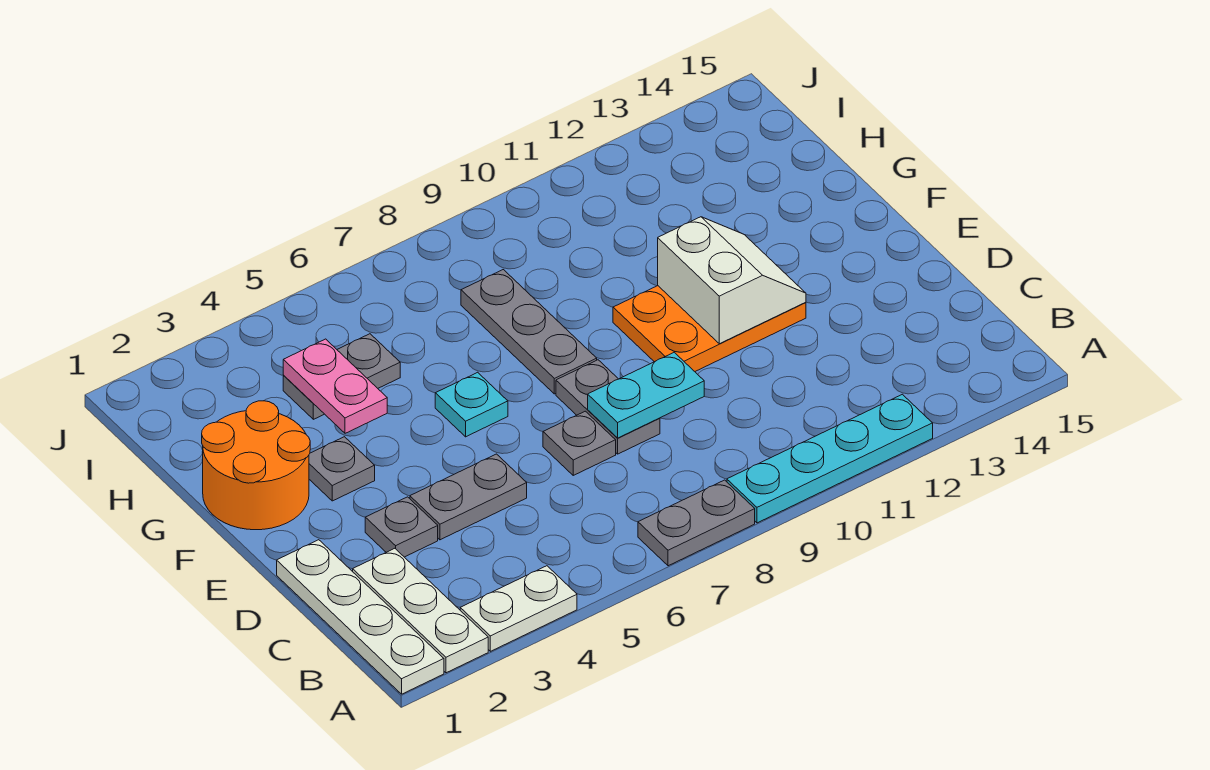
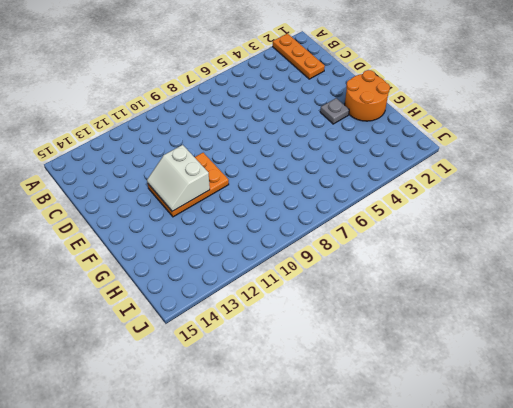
orange plate A2:C2 level 1 -> white plate A2:C2 level 1
none -> white plate A1:D1 level 1
none -> white plate A3:A4 level 1
none -> grey plate A7:A8 level 1

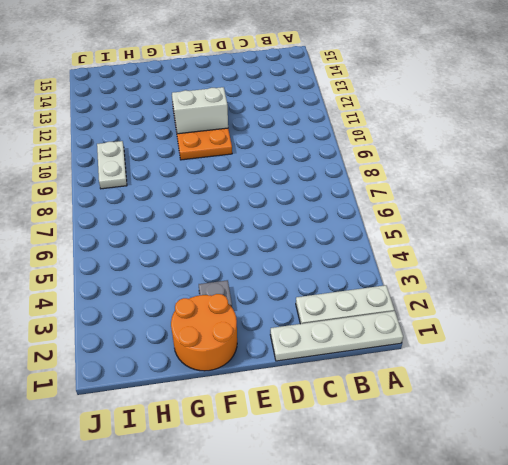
white plate I9:I10 level 1 -> white plate A3:A4 level 1
none -> grey plate A7:A8 level 1
none -> cyan plate A9:A12 level 1
none -> grey plate D3 level 1

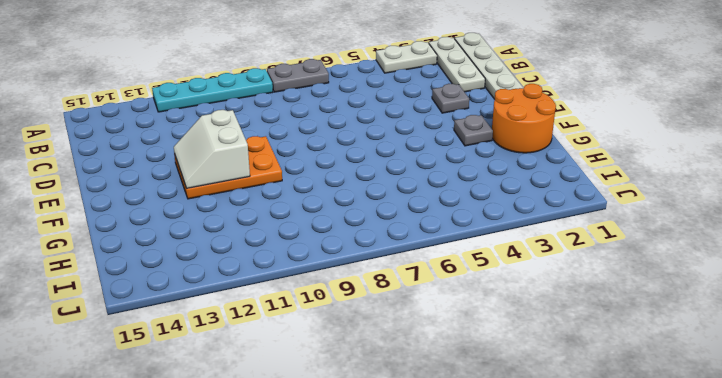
none -> grey plate D4:D5 level 1
none -> grey plate D7 level 1
none -> grey plate D8:E8 level 1

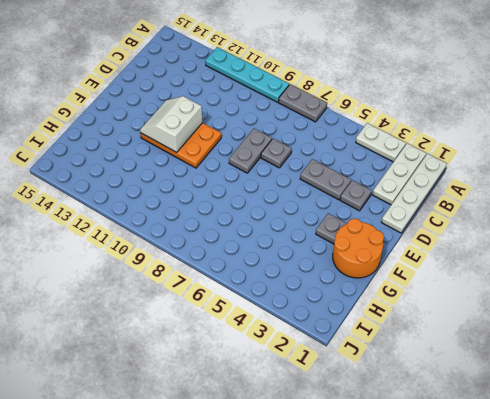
none -> cyan plate F6 level 1
none -> grey plate F8:H8 level 1
none -> grey plate H4:H5 level 1

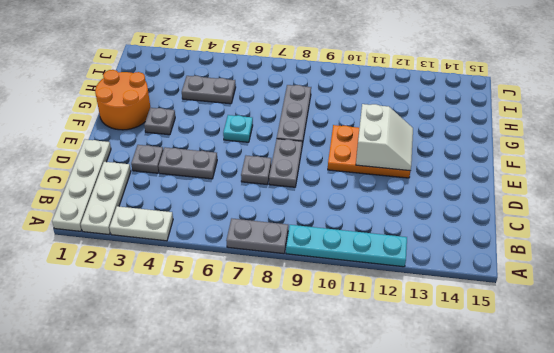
none -> cyan plate D8:D9 level 2
none -> pink plate G4:H4 level 2

